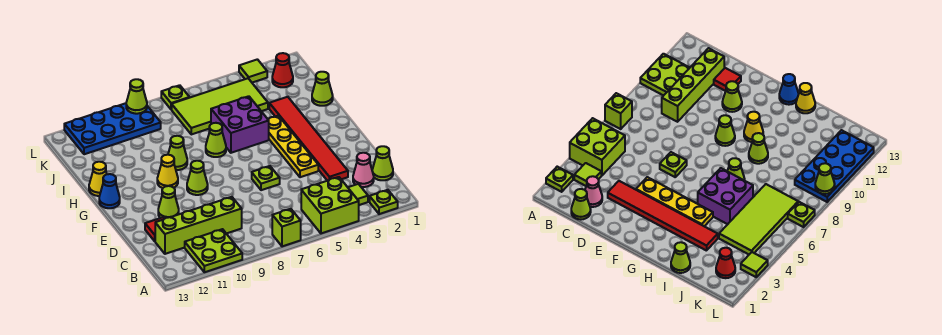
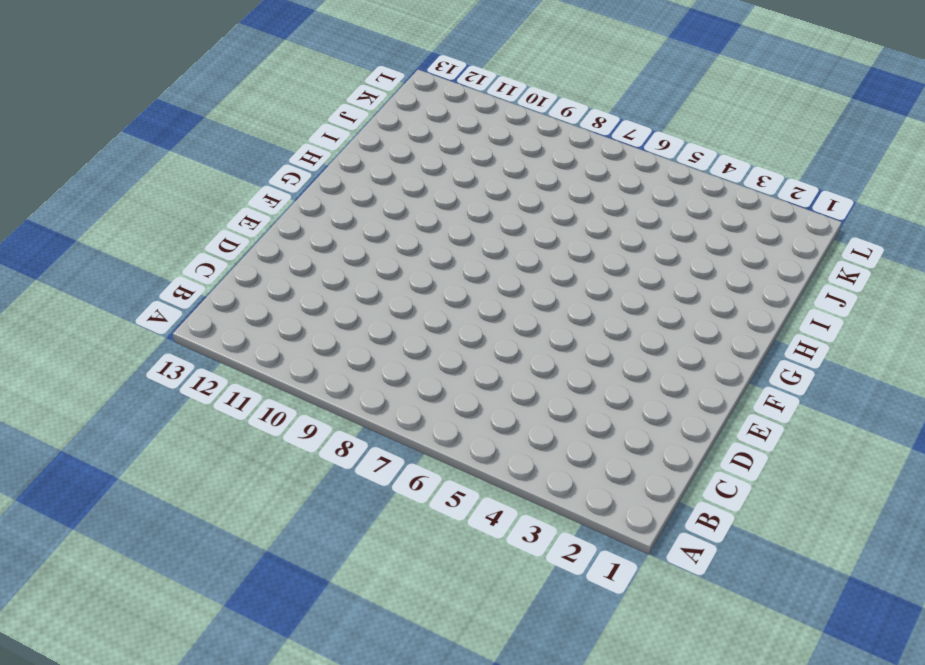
none -> lime plate A2 level 1
none -> lime brick A4:B5 level 1
none -> lime brick A7 level 1

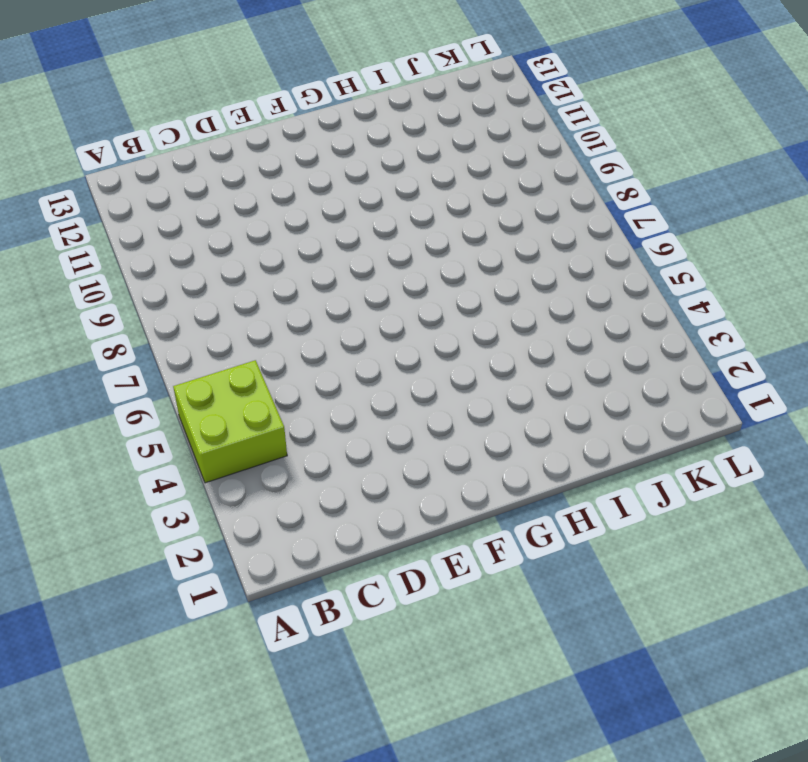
none -> lime plate A2 level 1
none -> lime brick A7 level 1
none -> lime plate A10:B11 level 1

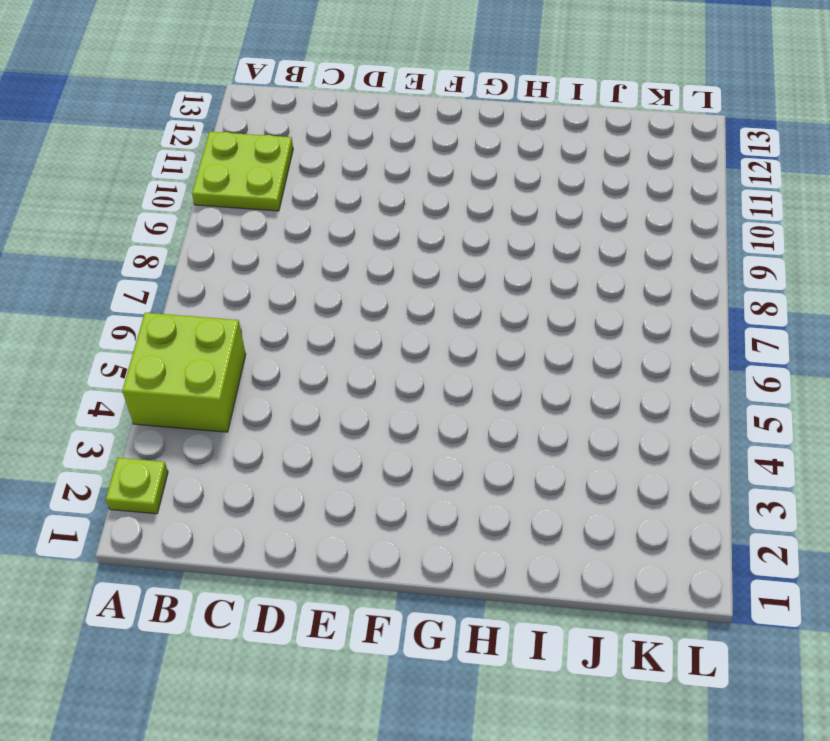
none -> lime brick A7 level 1
none -> lime tile B3 level 1
none -> lime cone C1 level 1

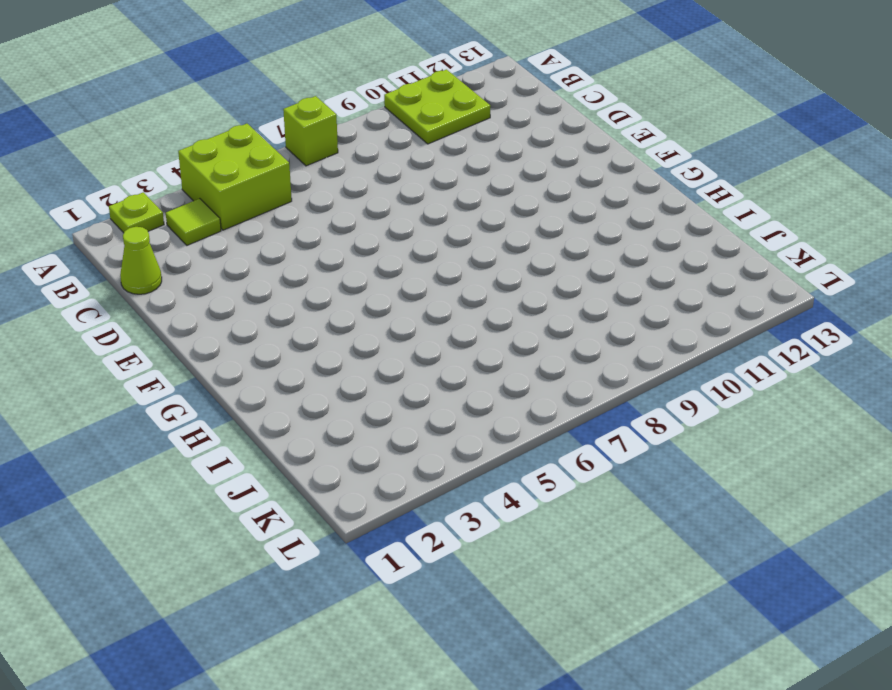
none -> pink cone C2 level 1
none -> lime brick C9:C12 level 1
none -> red tile D3:I3 level 1

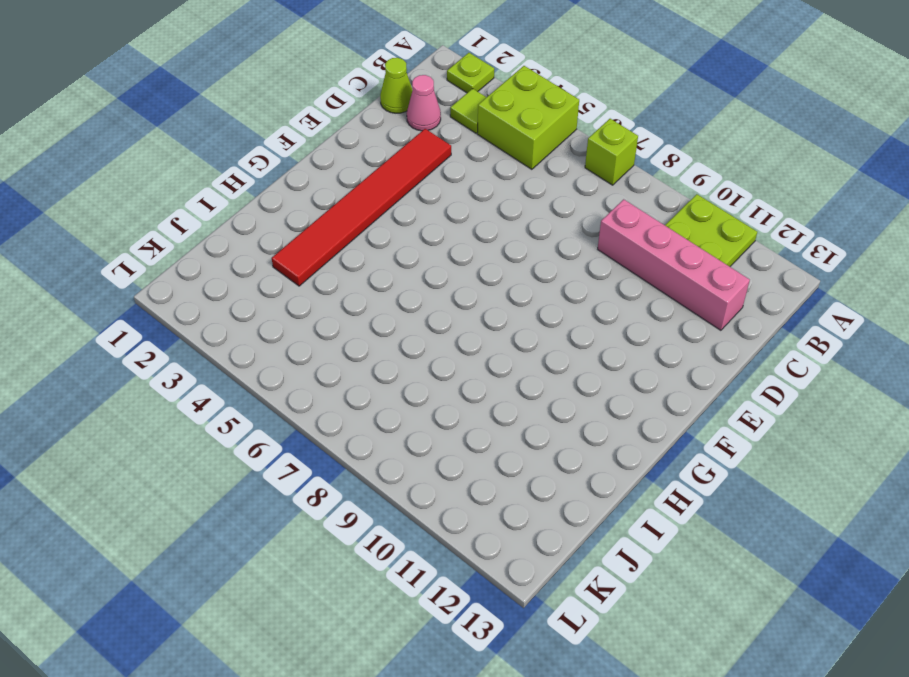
pink brick C9:C12 level 1 -> lime brick C9:C12 level 1
none -> red tile D12 level 1
none -> yellow plate E4:H4 level 1
none -> lime plate E6 level 1

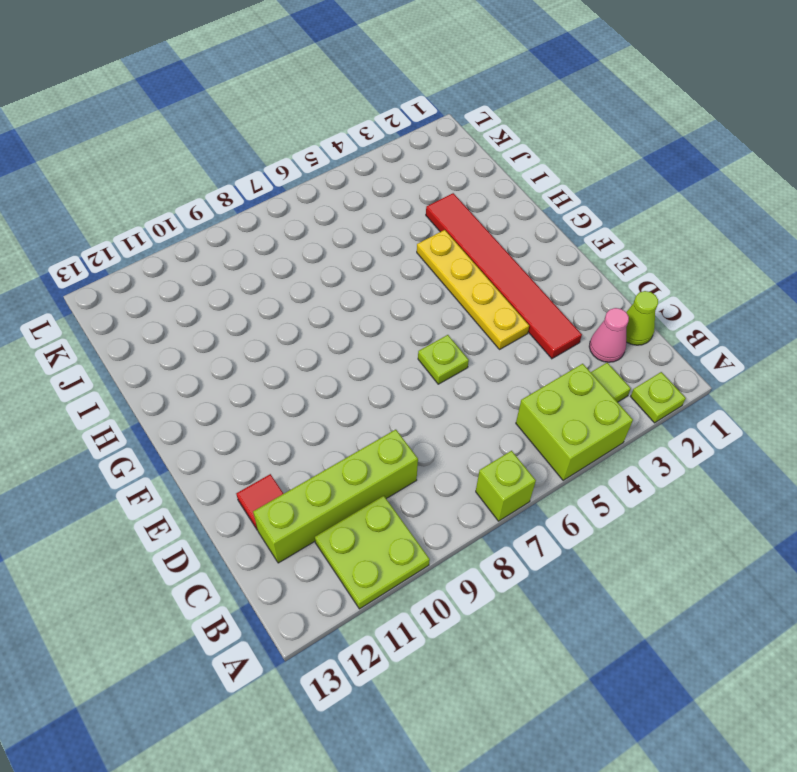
none -> lime cone E11 level 1
none -> lime cone F9 level 1
none -> yellow cone G10 level 1

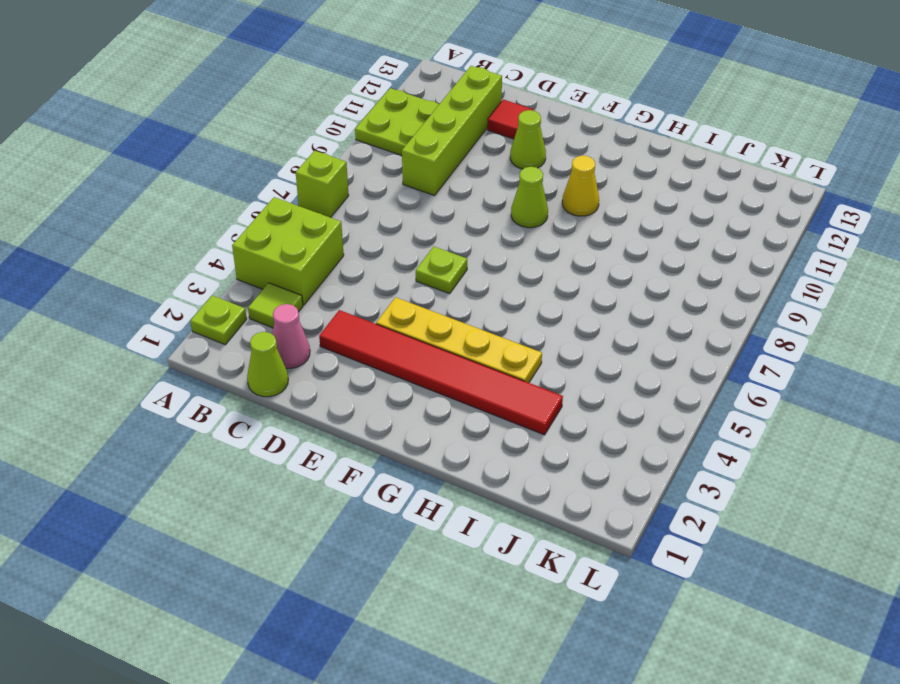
none -> blue cone G13 level 1
none -> purple brick H5:I6 level 1
none -> lime cone H7 level 1

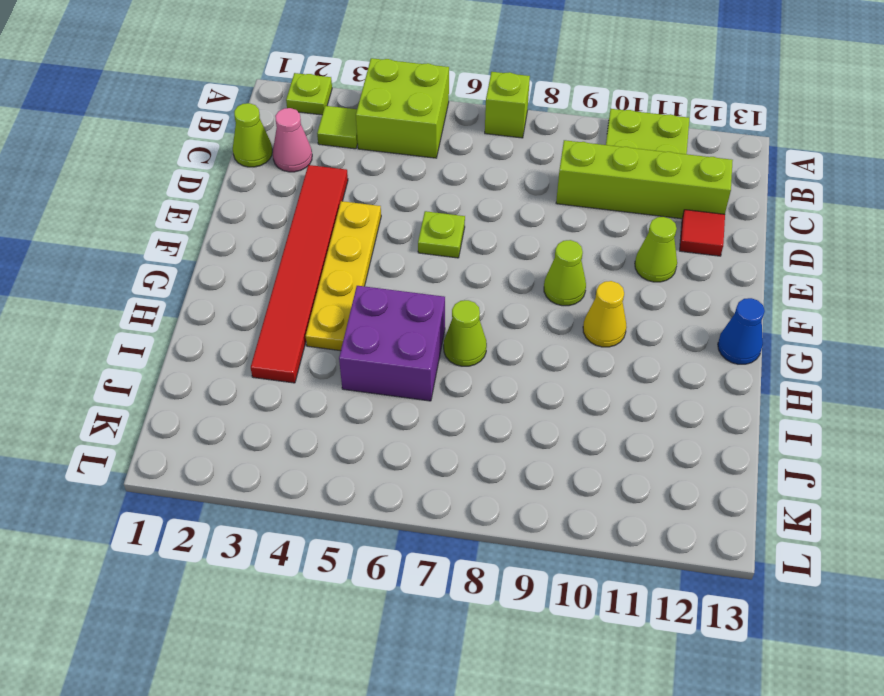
none -> lime cone H9 level 1
none -> yellow cone H13 level 1
none -> lime cone I1 level 1

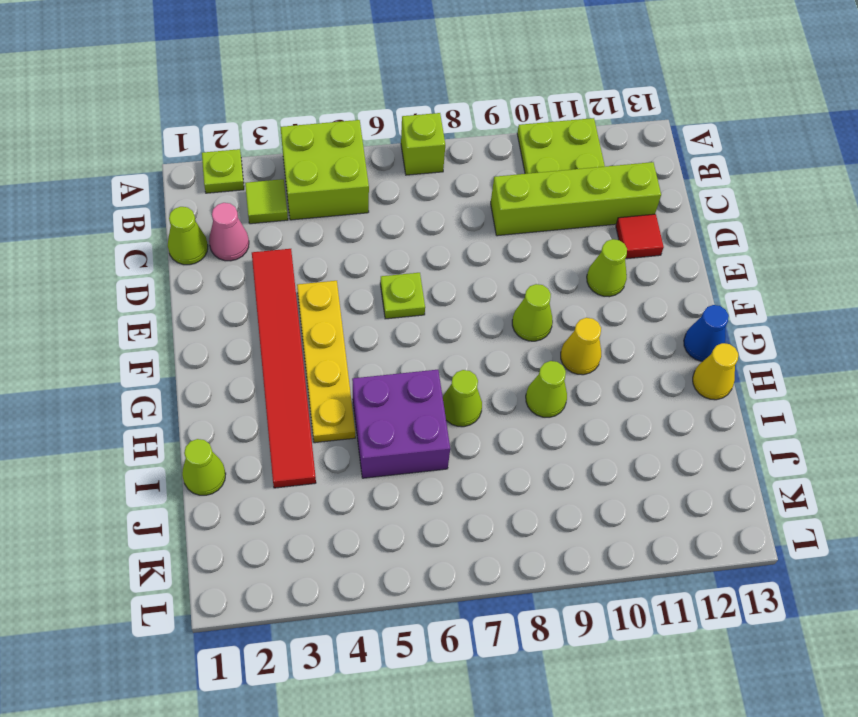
none -> lime tile J4:K7 level 1
none -> red cone K2 level 1
none -> blue plate K9:L12 level 1

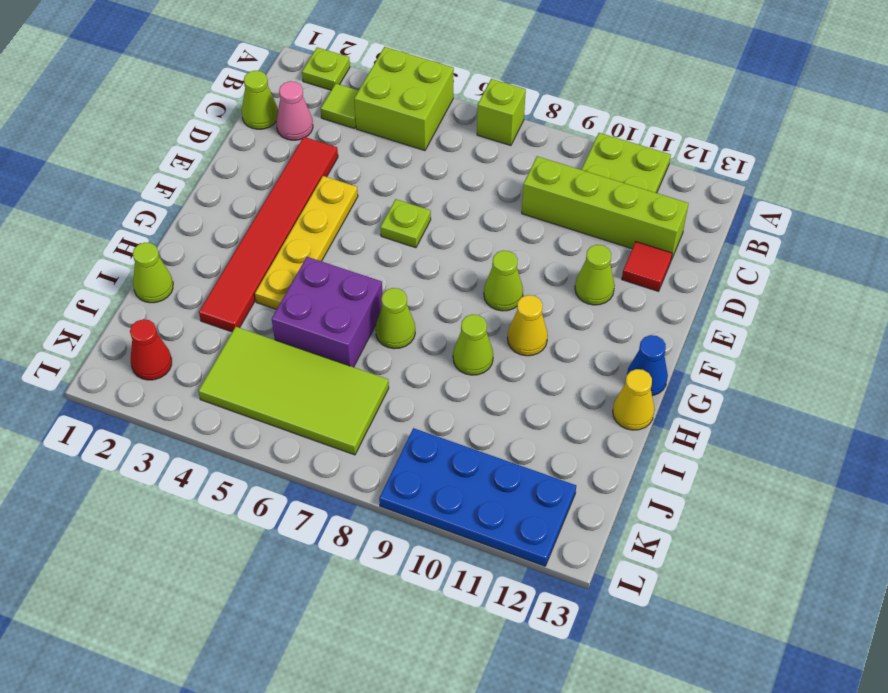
none -> lime tile L3 level 1
none -> lime plate L7 level 1
none -> lime cone L9 level 2

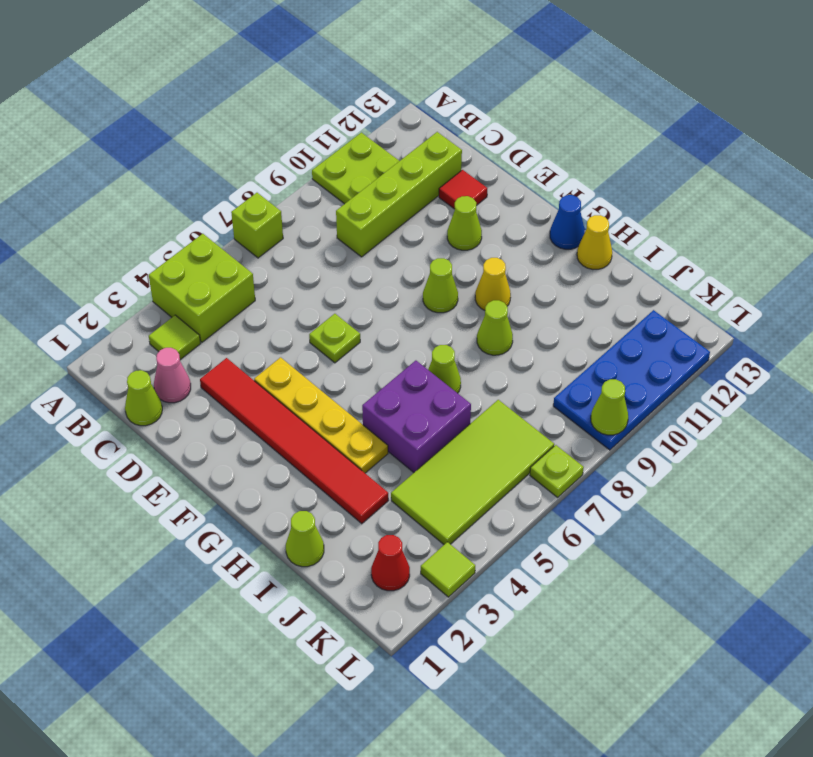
none -> lime plate A2 level 1

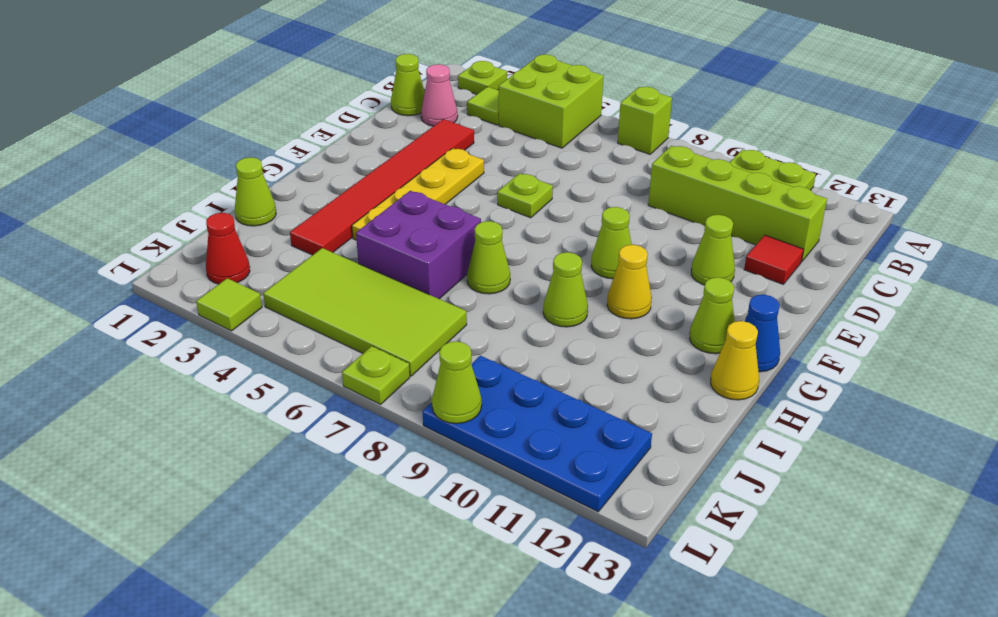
lime cone G12 level 1 -> none

